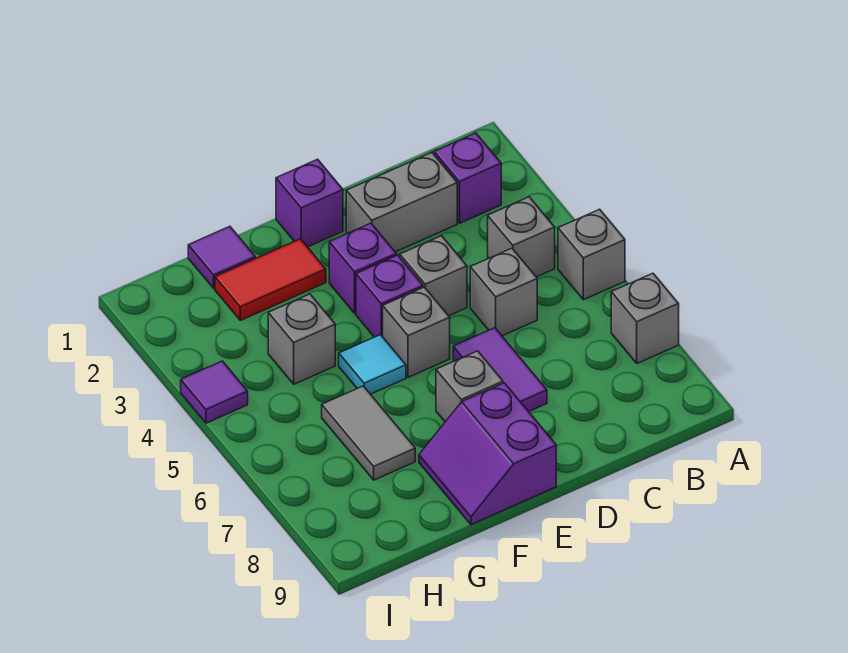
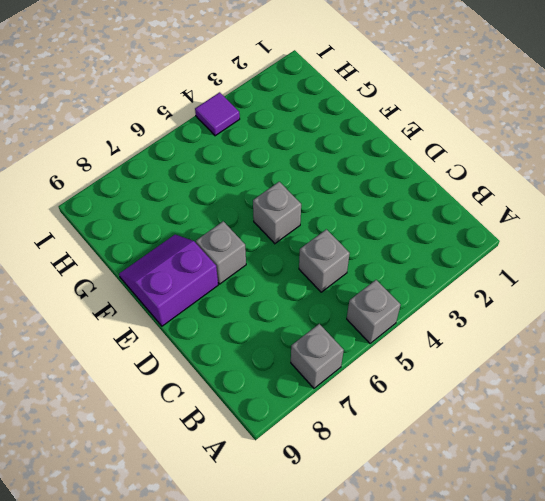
none -> purple brick B2 level 1
none -> grey brick B4 level 1
none -> grey brick C2:D2 level 1

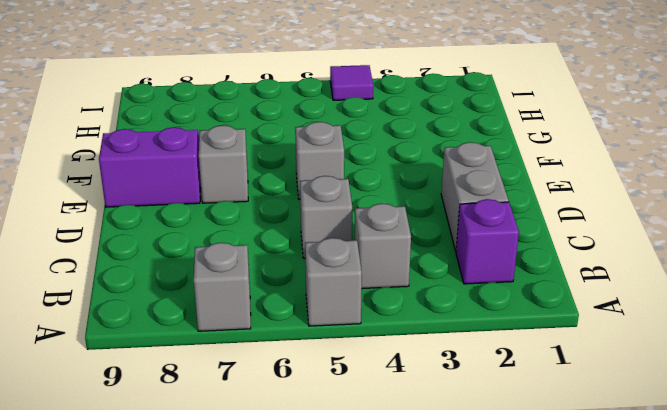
none -> grey brick D4 level 1
none -> purple tile D6:D7 level 1
none -> purple brick E1 level 1

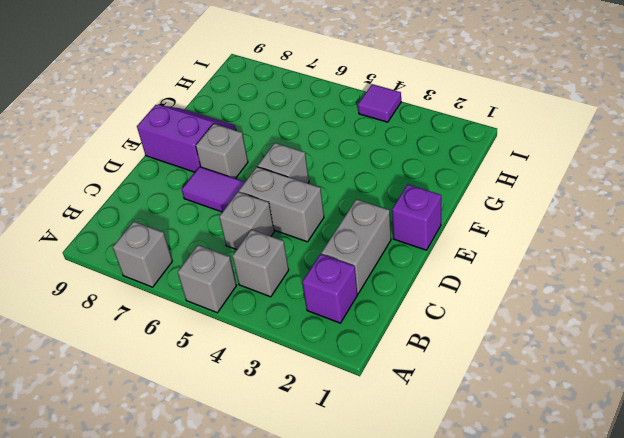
grey brick D4:D5 level 1 -> grey brick D4 level 1
none -> purple brick E3 level 1
none -> purple brick E4 level 1
none -> red tile F2:G2 level 1

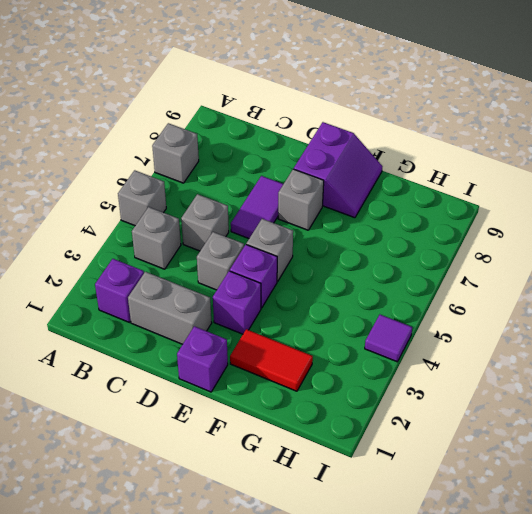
none -> cyan tile F5 level 1
none -> purple tile G1 level 1
none -> grey brick G4 level 1

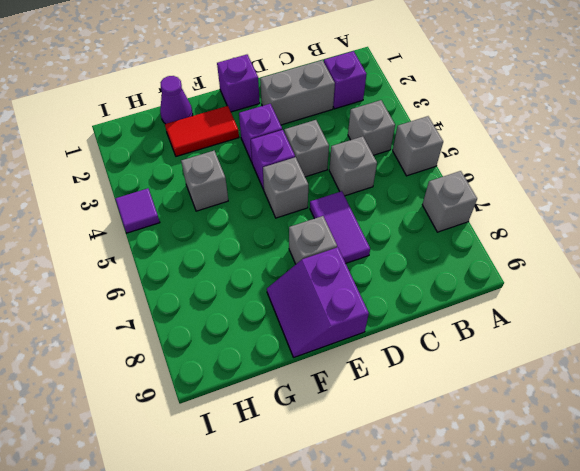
purple cone G1 level 1 -> purple tile G1 level 1
none -> cyan tile F5 level 1
none -> grey tile G6:G7 level 1

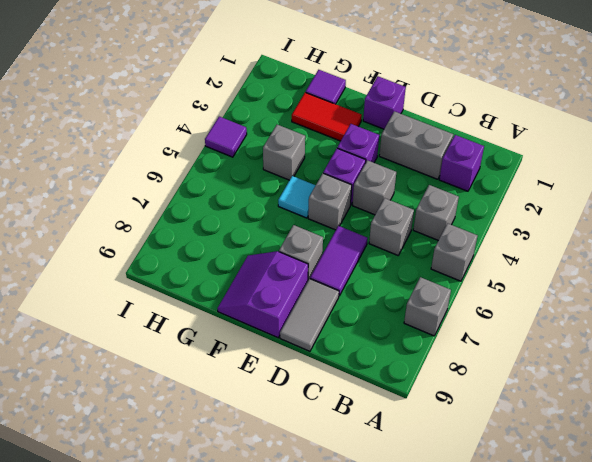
grey tile D8:D9 level 1 -> grey tile G6:G7 level 1

